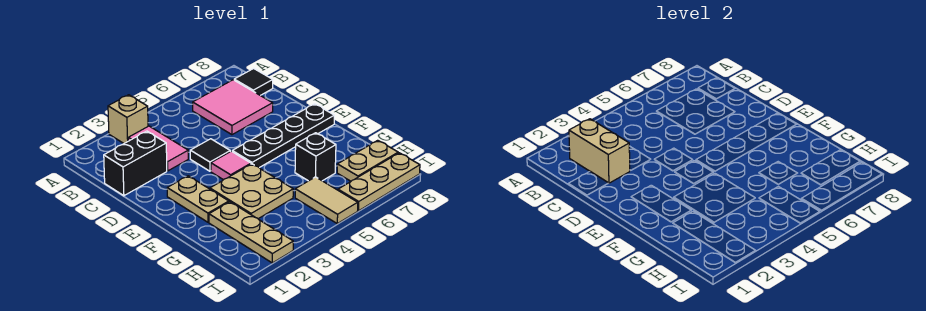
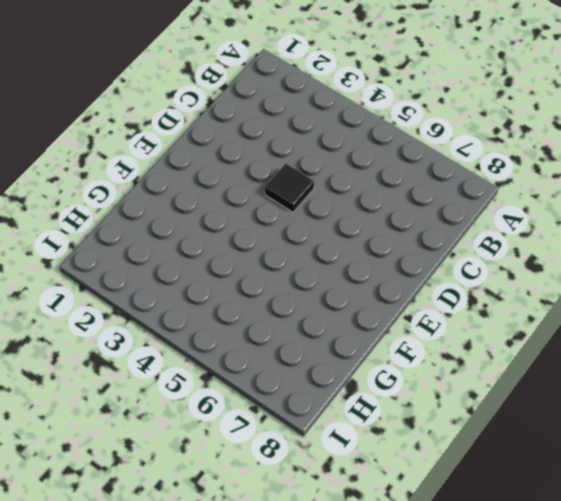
none -> tan brick A3 level 1
none -> pink tile B3:C3 level 1
none -> pink tile B6:C7 level 1

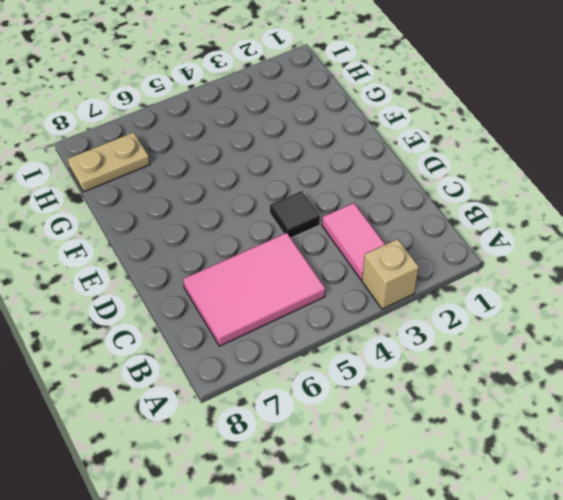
pink tile B5:C7 level 1 -> pink tile B6:C7 level 1
none -> black tile B8 level 1
none -> black brick C1:C2 level 1
none -> tan plate E2:F2 level 1

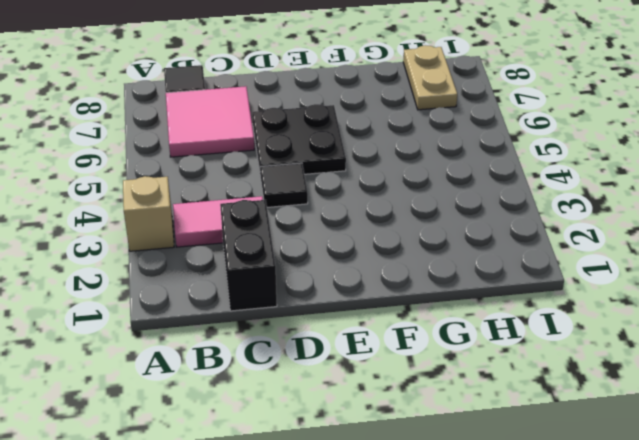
black plate D5:E6 level 1 -> black plate E5:E8 level 1
none -> tan plate E2:F2 level 1
none -> pink tile E4 level 1
none -> tan plate F3:G4 level 1

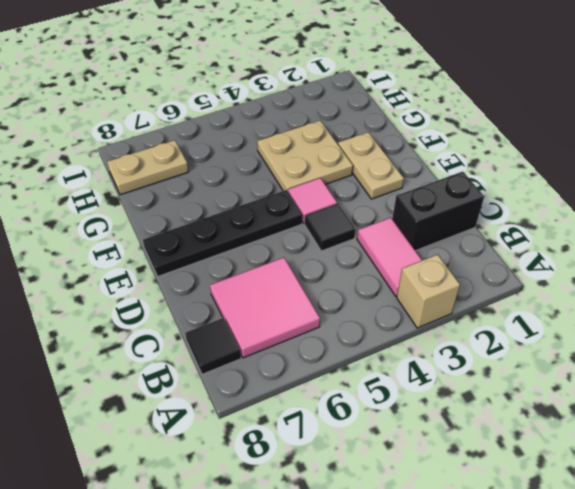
none -> tan plate G2:I2 level 1
none -> black brick G6 level 1
none -> tan tile H5:I5 level 1

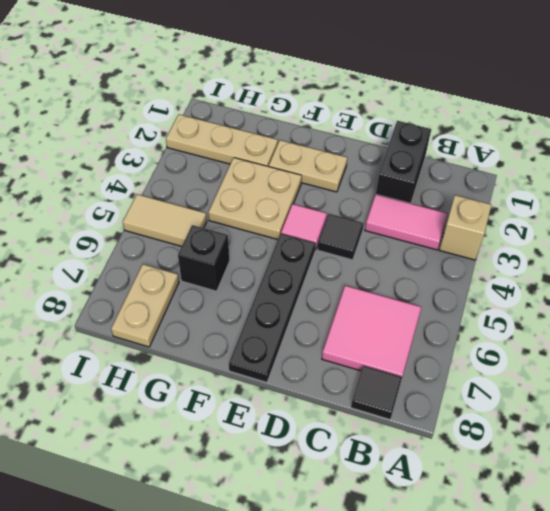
none -> tan plate I6:I8 level 1
none -> tan brick B2:C2 level 2

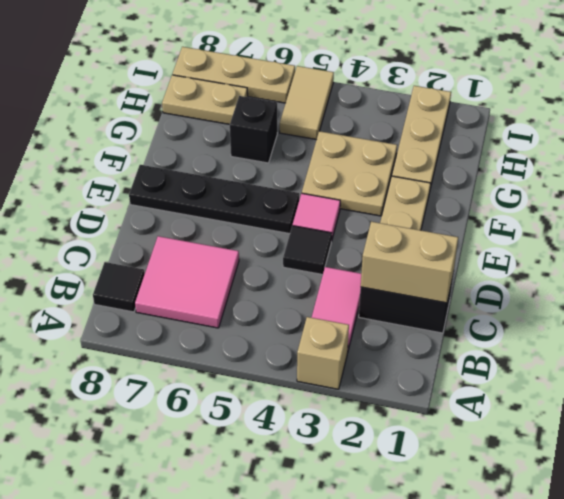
tan brick C1:C2 level 2 -> tan brick B2:C2 level 2

